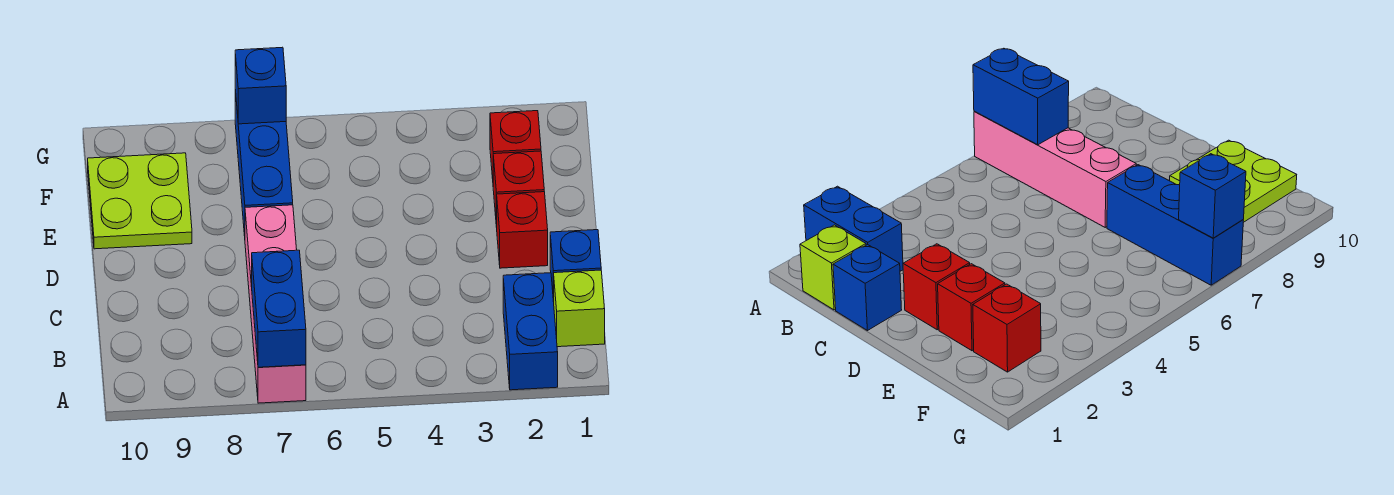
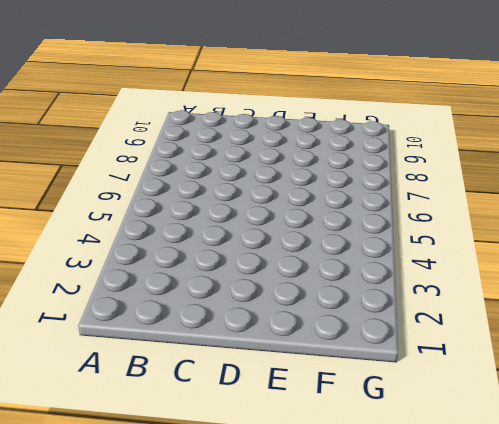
none -> blue brick A2:B2 level 1
none -> pink brick A7:D7 level 1

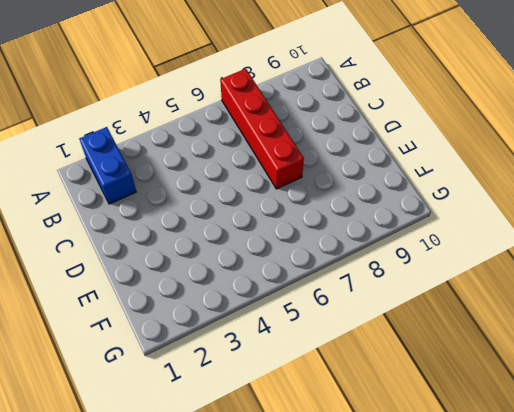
red brick A7:D7 level 1 -> pink brick A7:D7 level 1
none -> lime brick B1 level 1
none -> blue brick C1 level 1

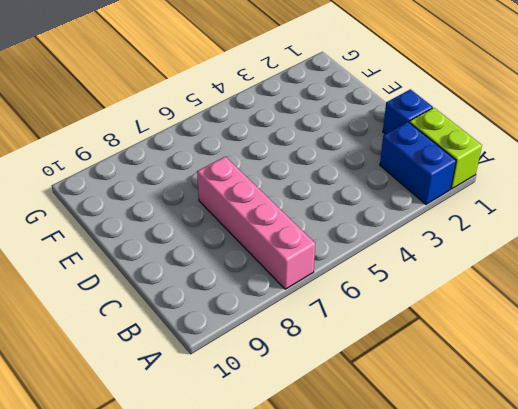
lime brick A1:B1 level 1 -> lime brick B1 level 1
none -> red brick D2 level 1
none -> red brick E2 level 1

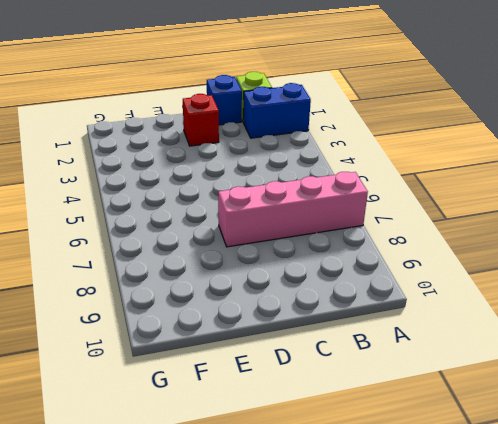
none -> red brick E2 level 1
none -> blue brick E7:G7 level 1

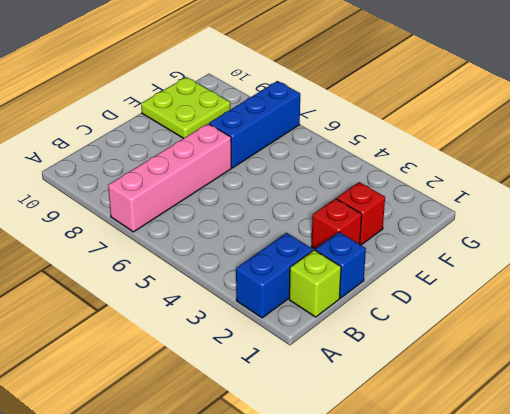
none -> red brick F2 level 1
none -> blue brick A7:B7 level 2

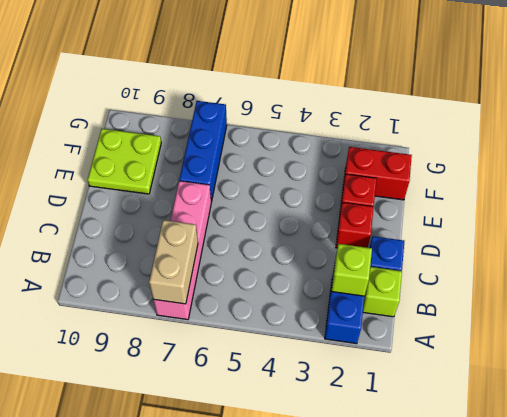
tan brick A7:B7 level 2 -> blue brick A7:B7 level 2
lime brick B2 level 2 -> none
red brick F1:F2 level 1 -> red brick F2 level 1
none -> blue brick G7 level 2

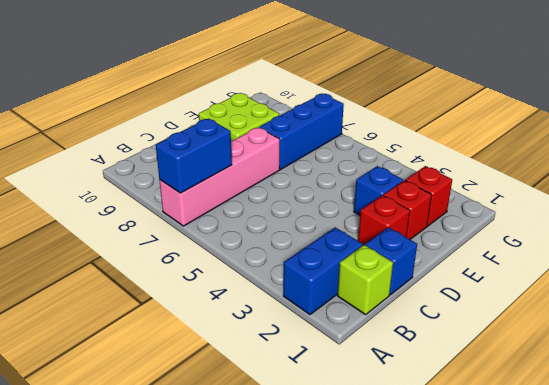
blue brick E3 level 1 -> blue brick G7 level 2

